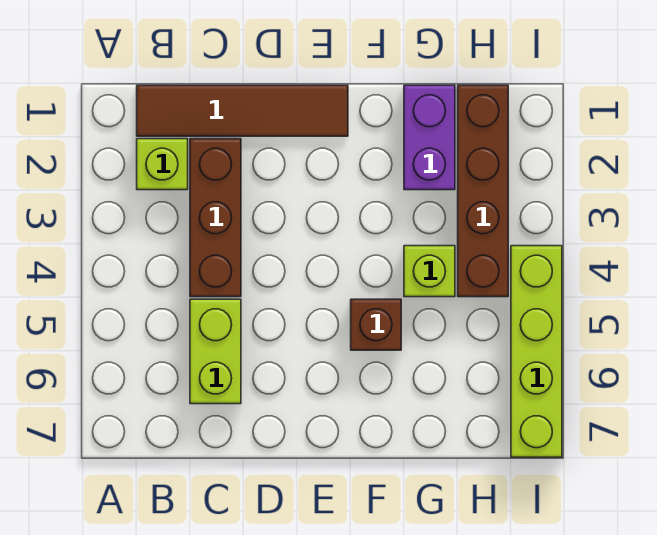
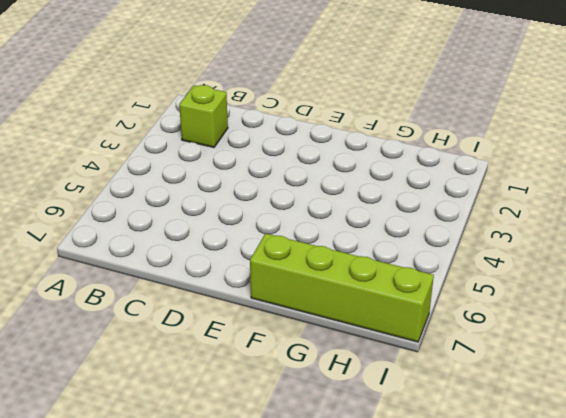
lime brick F7:I7 level 1 -> lime brick I4:I7 level 1
none -> brown tile B1:E1 level 1
none -> brown brick C2:C4 level 1

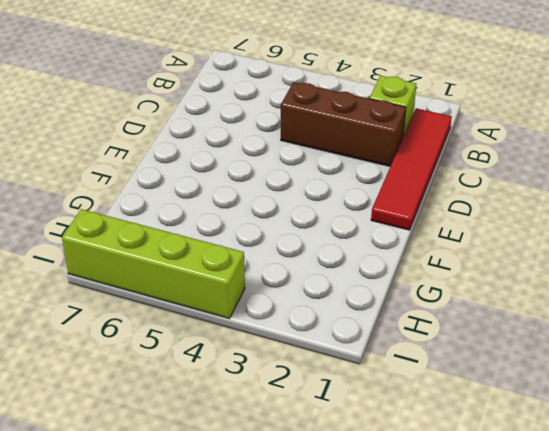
red tile B1:E1 level 1 -> brown tile B1:E1 level 1
none -> lime brick C5:C6 level 1
none -> brown brick F5 level 1

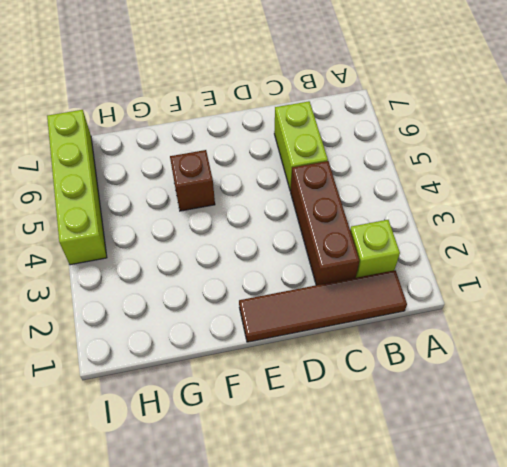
none -> purple brick G1:G2 level 1
none -> lime brick G4 level 1

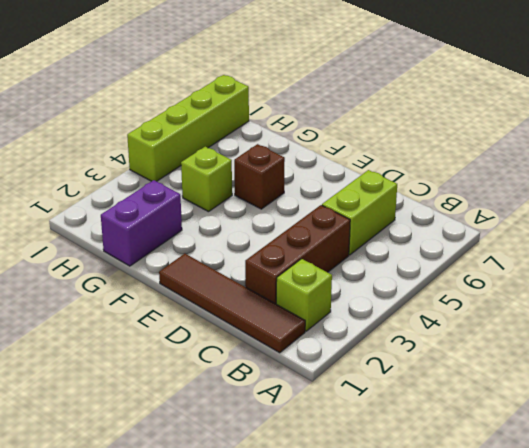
none -> brown brick H1:H4 level 1

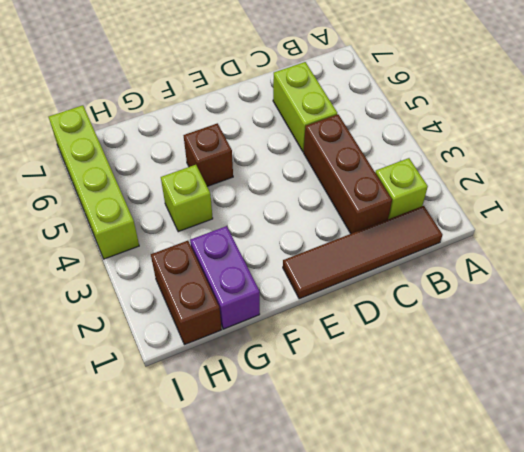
brown brick H1:H2 level 1 -> brown brick H1:H4 level 1

